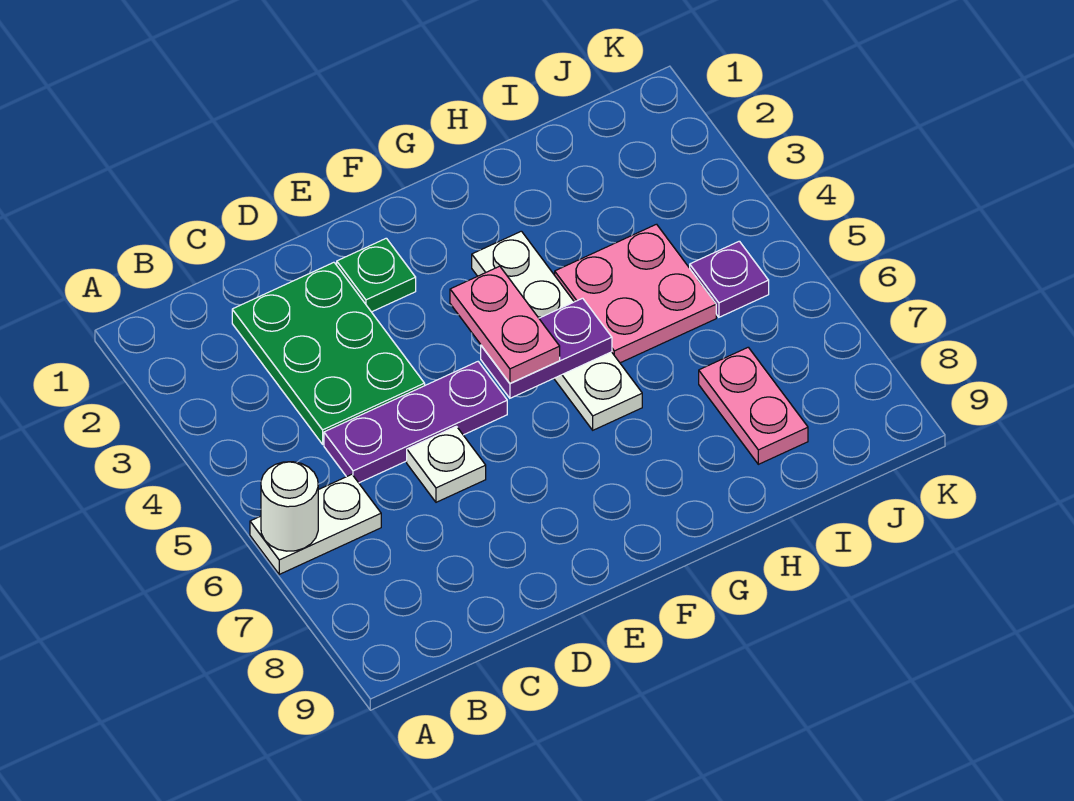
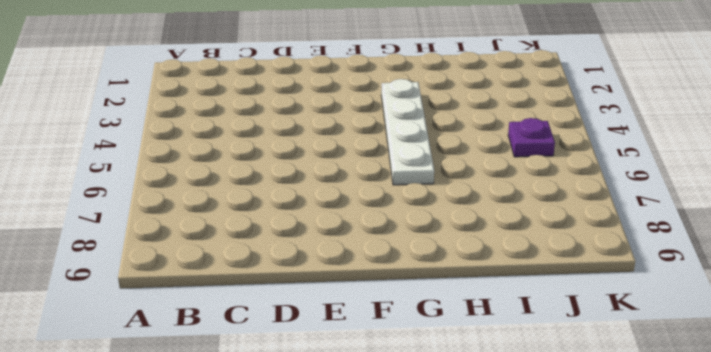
none -> white plate A6:B6 level 1
none -> green plate C2:D4 level 1
none -> purple plate C5:E5 level 1

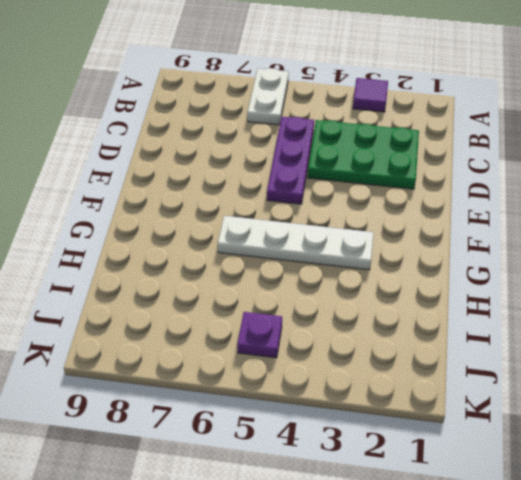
purple tile A3 level 1 -> none
none -> white plate D6 level 1
none -> green plate E2 level 1
none -> pink plate H4:I5 level 1

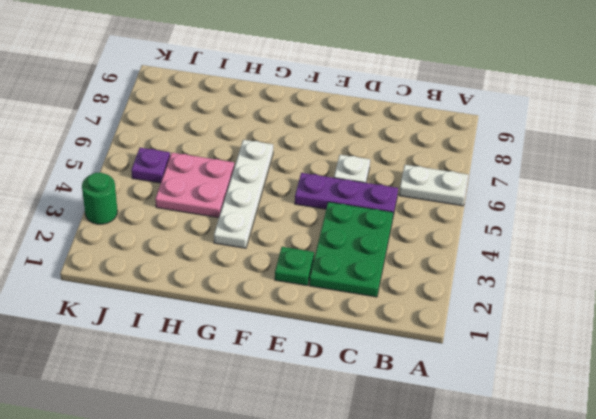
green round brick K3 level 1 -> none
none -> pink plate I7:I8 level 1
none -> white round brick A6 level 2
none -> purple plate F5:G5 level 2

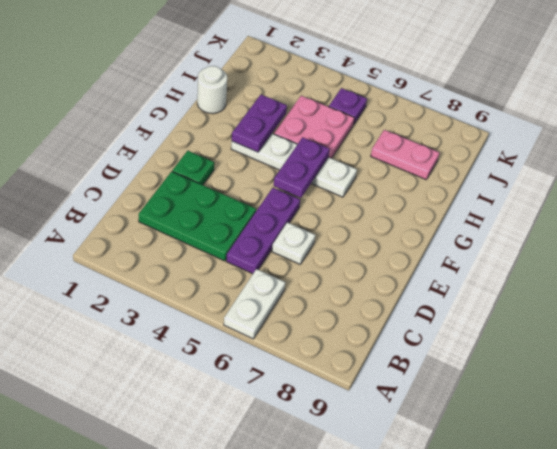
purple plate G3:H3 level 2 -> none
white round brick H1 level 1 -> white round brick A6 level 2
none -> pink plate F4:F5 level 3

